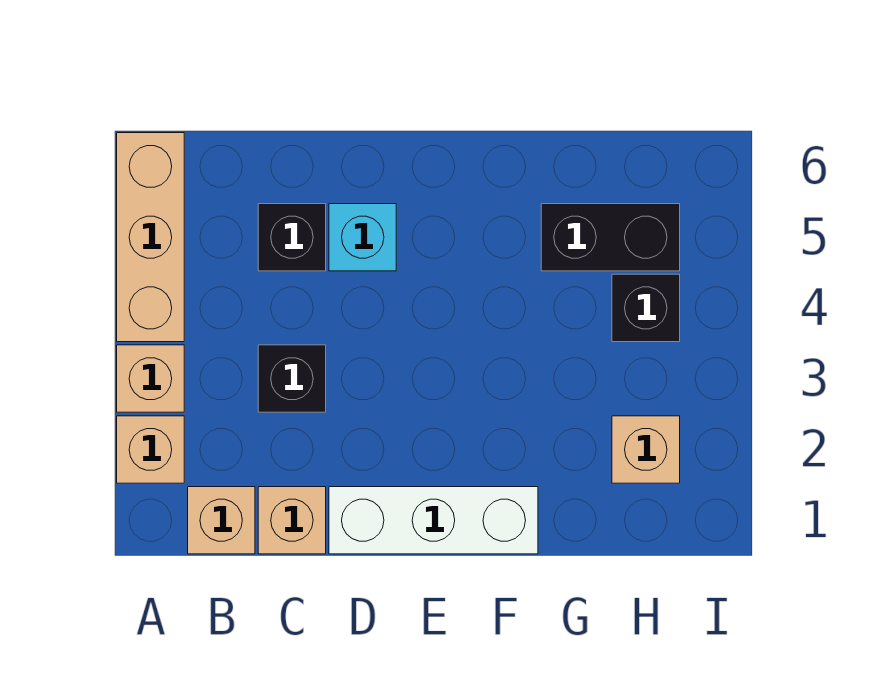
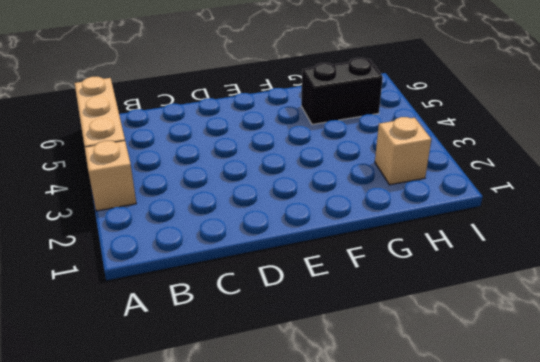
none -> tan brick A2 level 1
none -> tan brick B1 level 1
none -> tan brick C1 level 1

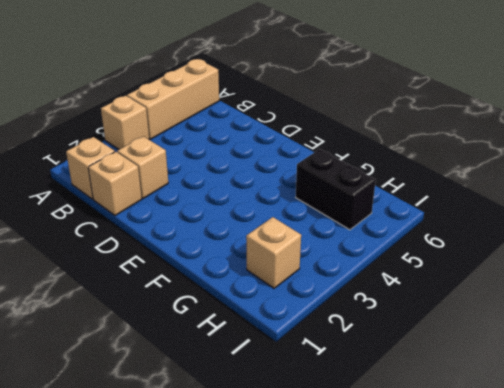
tan brick C2 level 1 -> tan brick A2 level 1
none -> black brick C3 level 1
none -> black brick C5 level 1
none -> white brick D1:F1 level 1

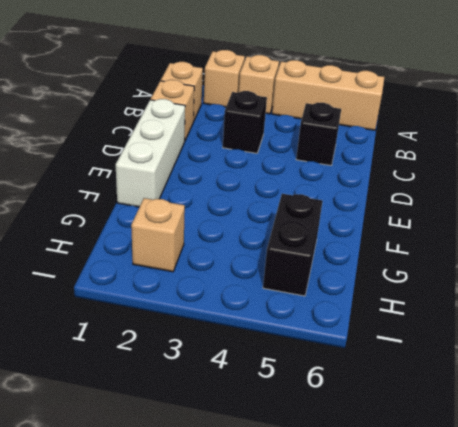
none -> cyan brick D5 level 1
none -> black brick H4 level 1

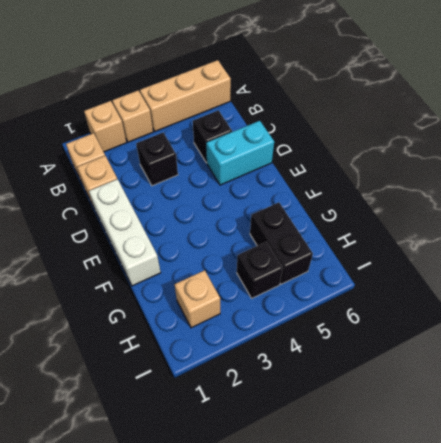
cyan brick D5:D6 level 1 -> cyan brick D5 level 1

